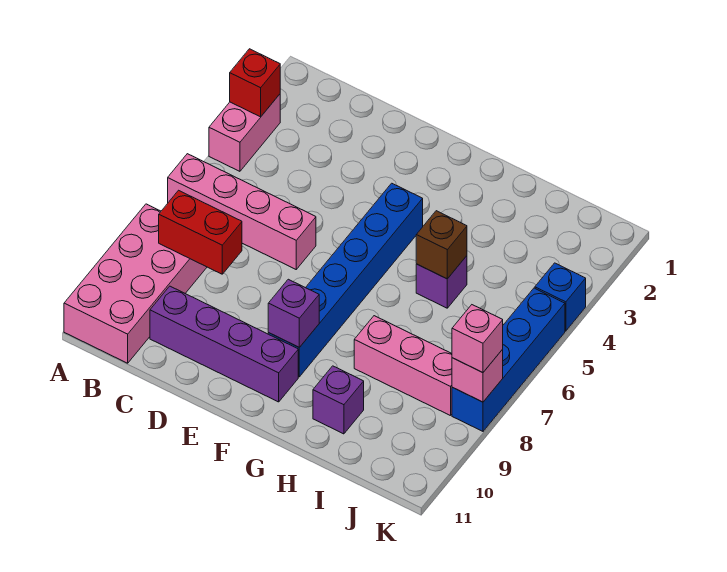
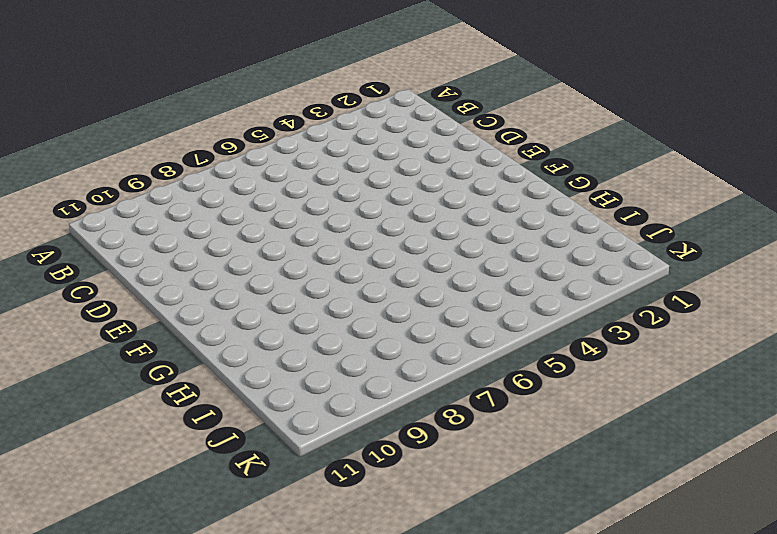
none -> pink brick A3:A4 level 1
none -> pink brick A6:D6 level 1
none -> pink brick A8:B11 level 1

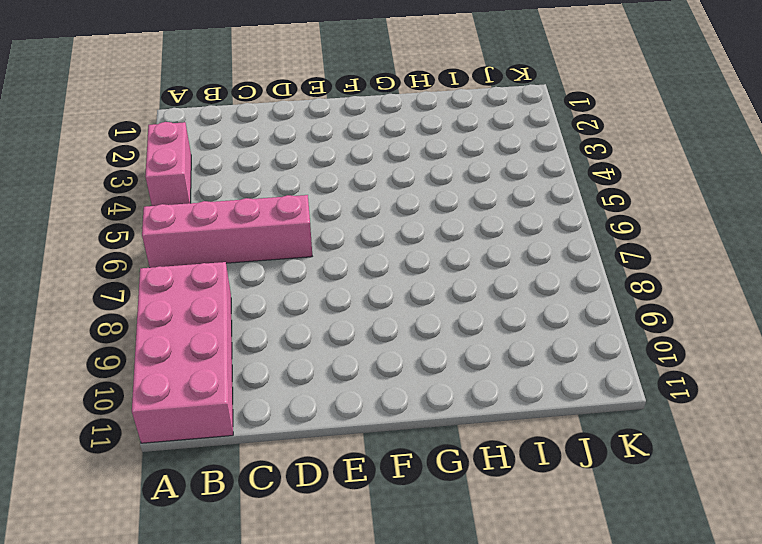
none -> purple brick C10:F10 level 1
none -> blue brick F4:F9 level 1
none -> purple brick H5 level 1

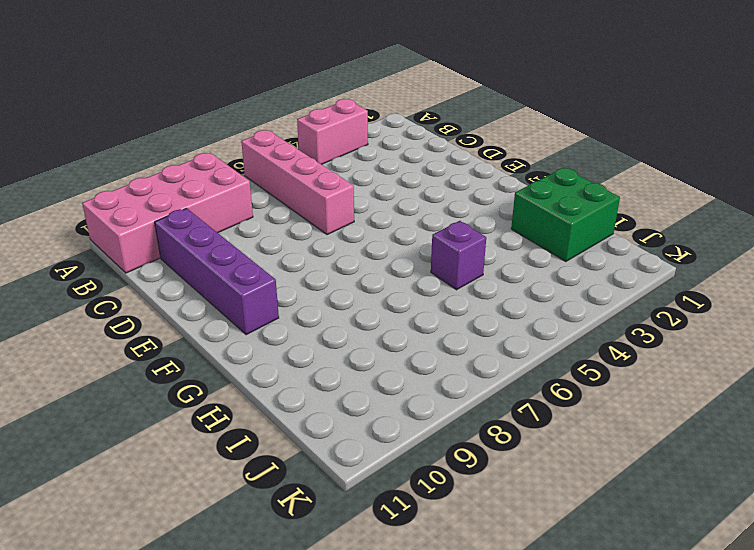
green brick H1:I2 level 1 -> none
none -> blue brick F4:F9 level 1
none -> pink brick H8:J8 level 1
none -> purple brick H10 level 1

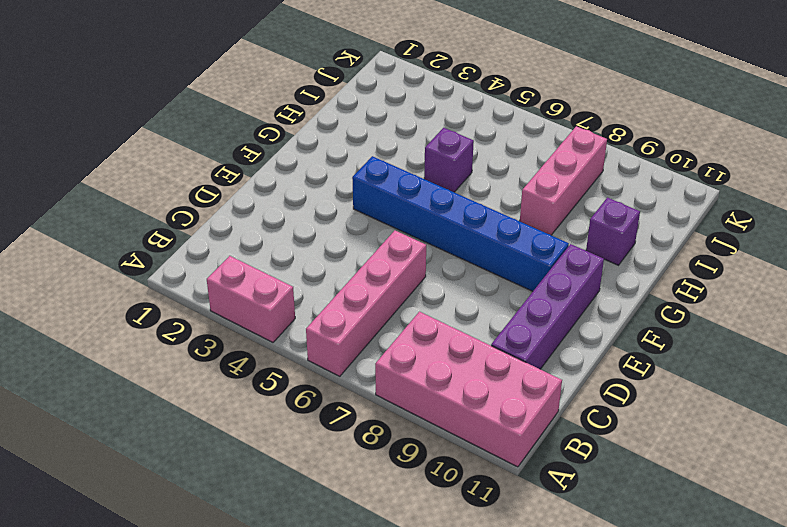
none -> blue brick K4 level 1
none -> blue brick K5:K8 level 1
none -> red brick A3 level 2

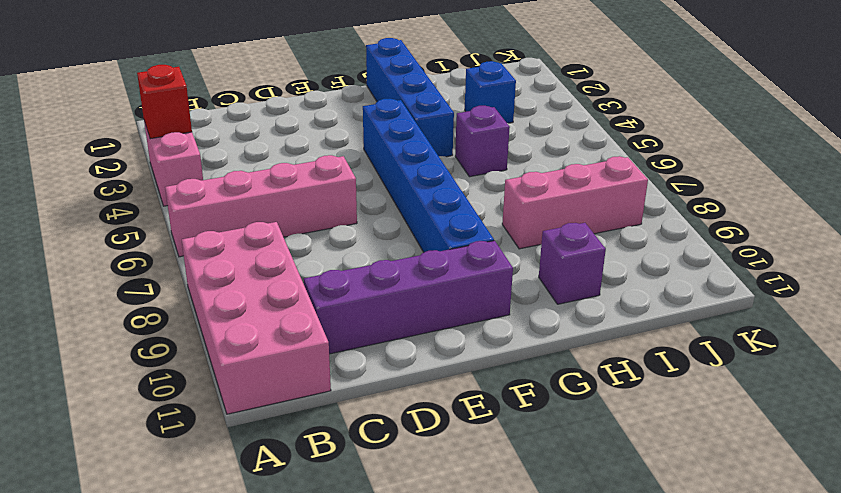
blue brick G1:G4 level 1 -> blue brick K5:K8 level 1
blue brick I3 level 1 -> blue brick K4 level 1
none -> red brick B8:C8 level 2
none -> purple brick F9 level 2
none -> brown brick H5 level 2

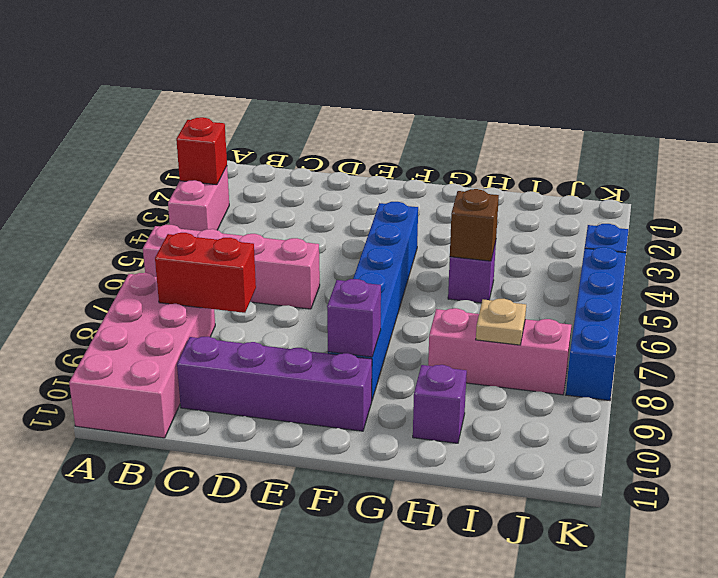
tan plate I8 level 2 -> none
none -> pink brick K8 level 2
none -> pink brick K8 level 3

